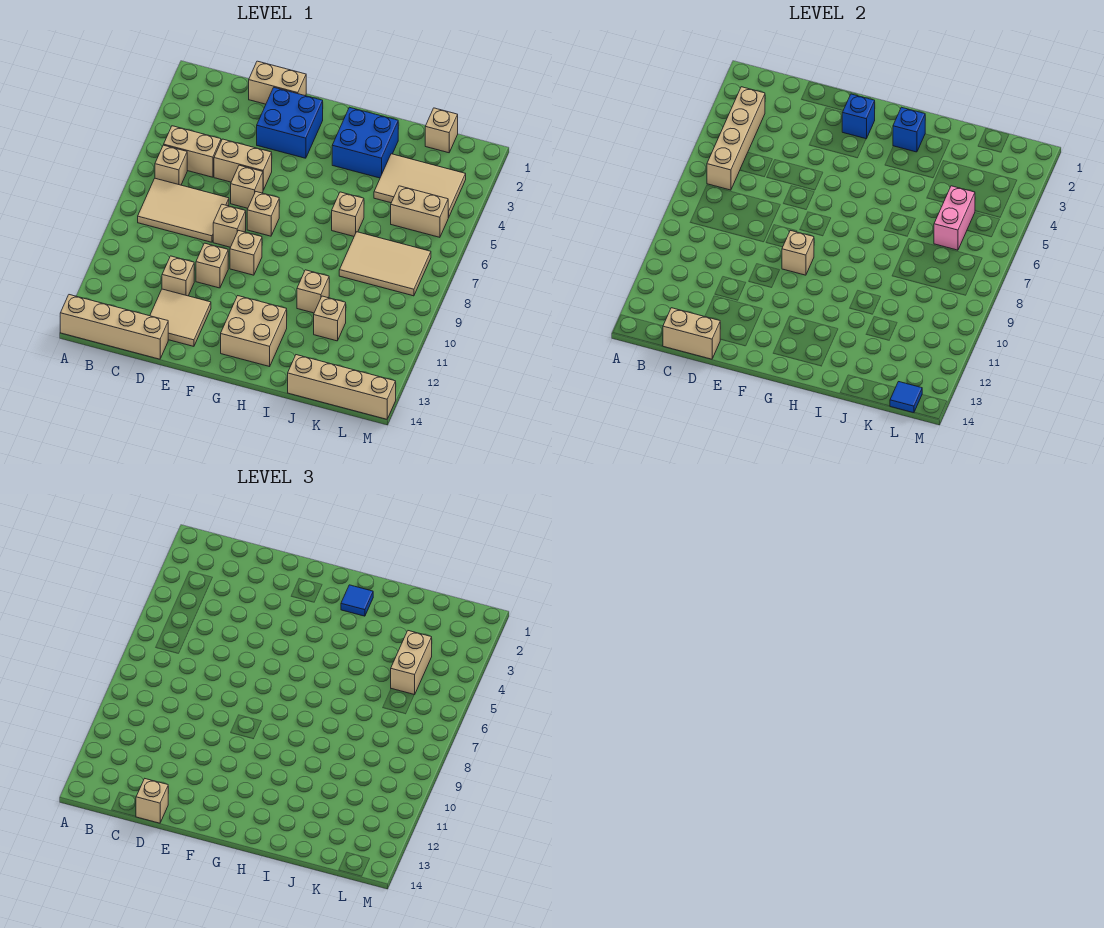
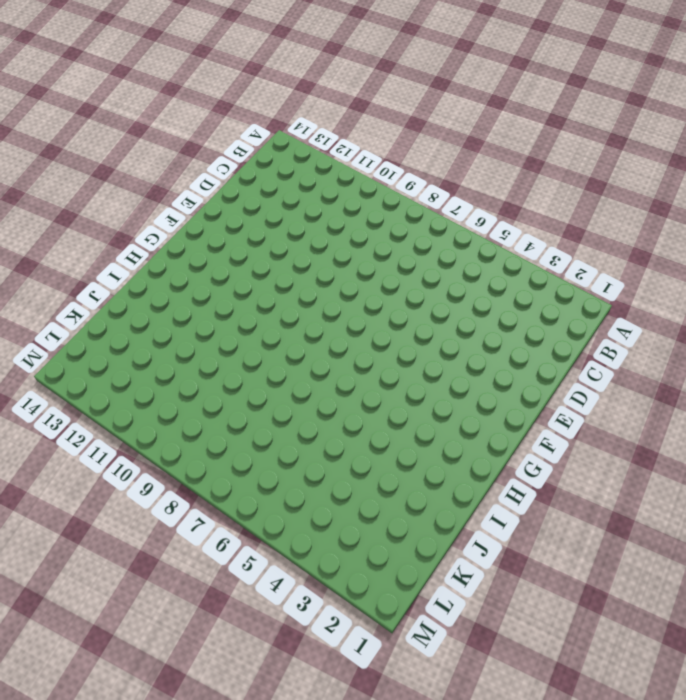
none -> tan brick A14:D14 level 1
none -> tan brick B5:C5 level 1
none -> tan brick B6 level 1
none -> tan tile B7:D8 level 1

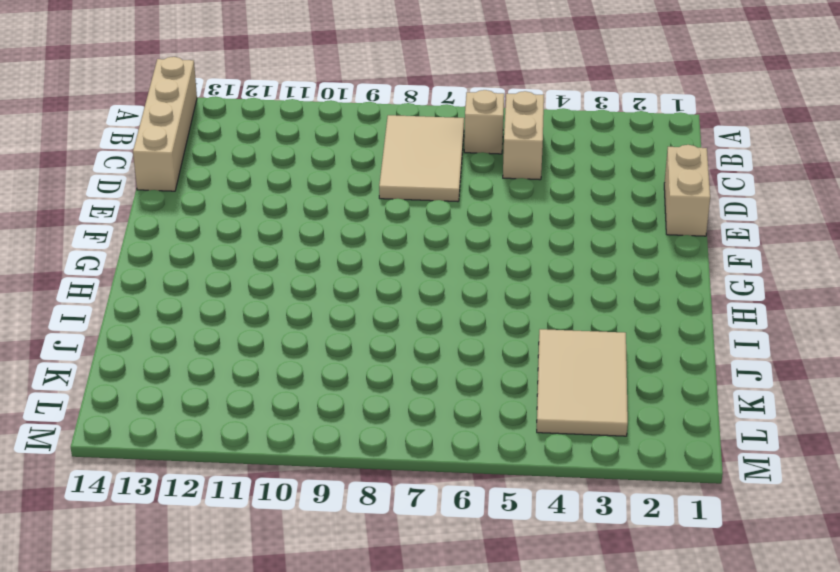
none -> tan brick D5:E5 level 1
none -> tan brick D11 level 1
none -> tan tile D12:E13 level 1
none -> blue brick E2:F3 level 1

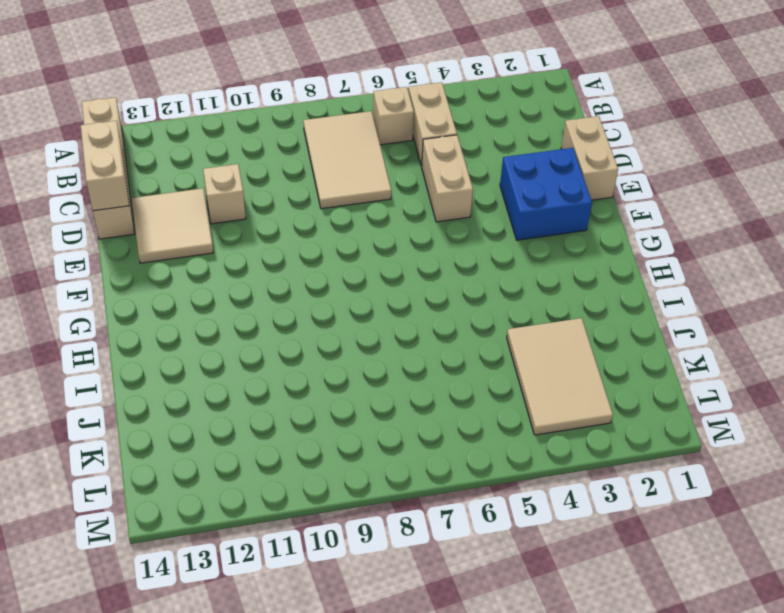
none -> tan brick E6 level 1
none -> tan brick E8 level 1
none -> tan brick E10 level 1
none -> tan brick F7 level 1

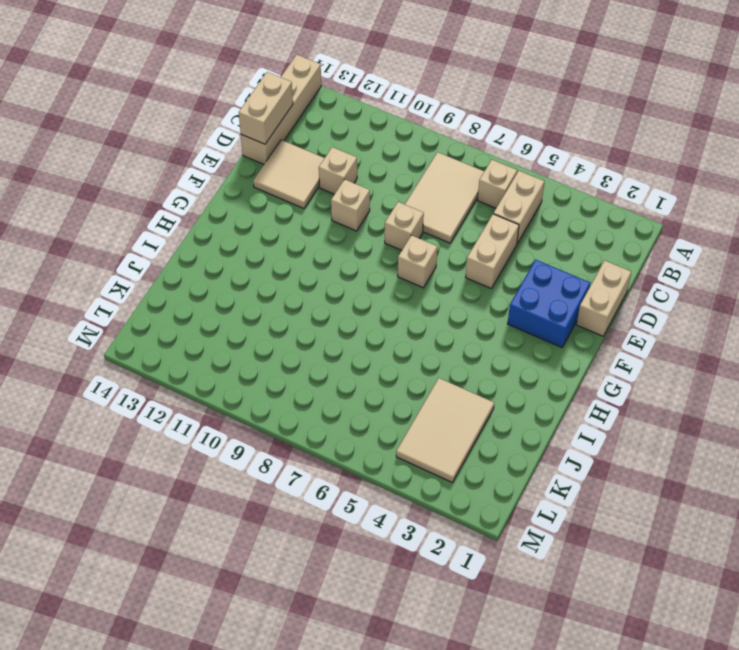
none -> tan brick E6 level 1
none -> tan brick F9 level 1
none -> tan brick G12:H13 level 1
none -> blue brick H2:I3 level 1

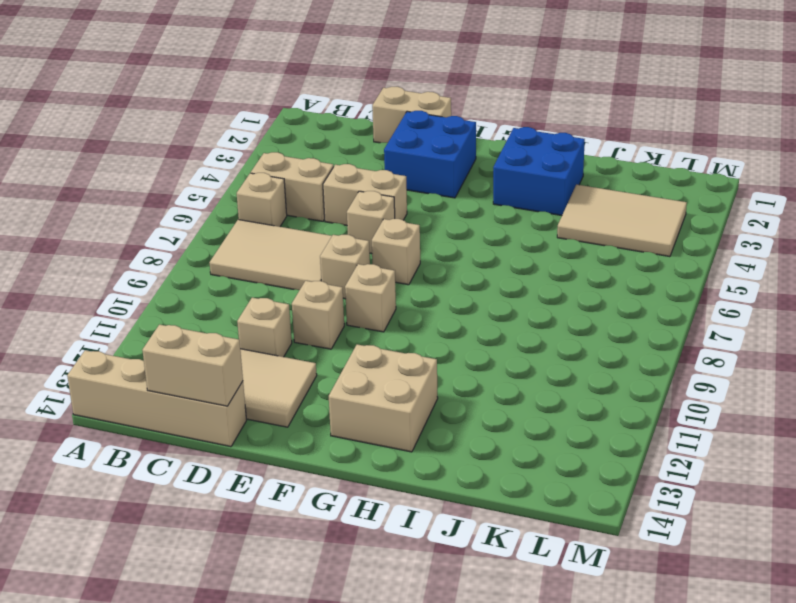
none -> tan brick I6 level 1
none -> tan brick I10 level 1
none -> tan tile J7:L8 level 1
none -> tan brick J11 level 1

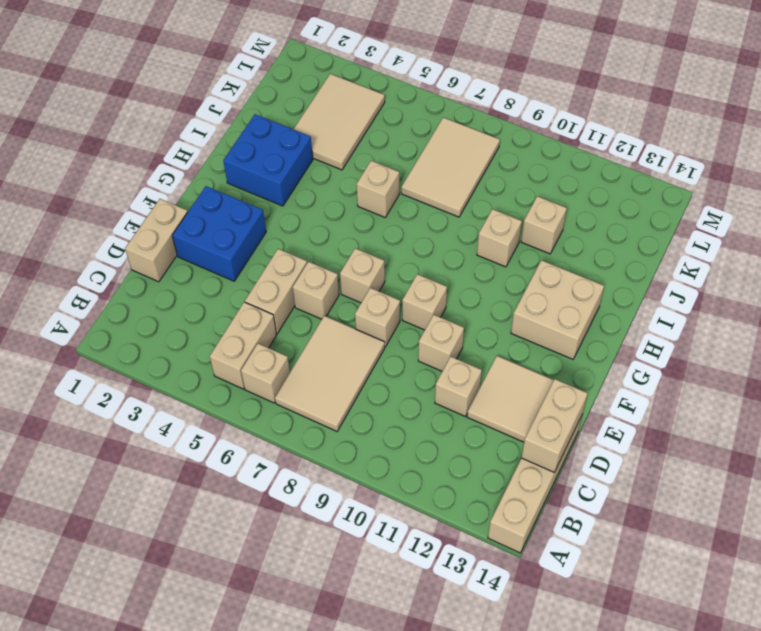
none -> tan brick J14:M14 level 1
none -> tan brick K1 level 1
none -> tan brick K5:L5 level 1
none -> tan brick B3:B6 level 2

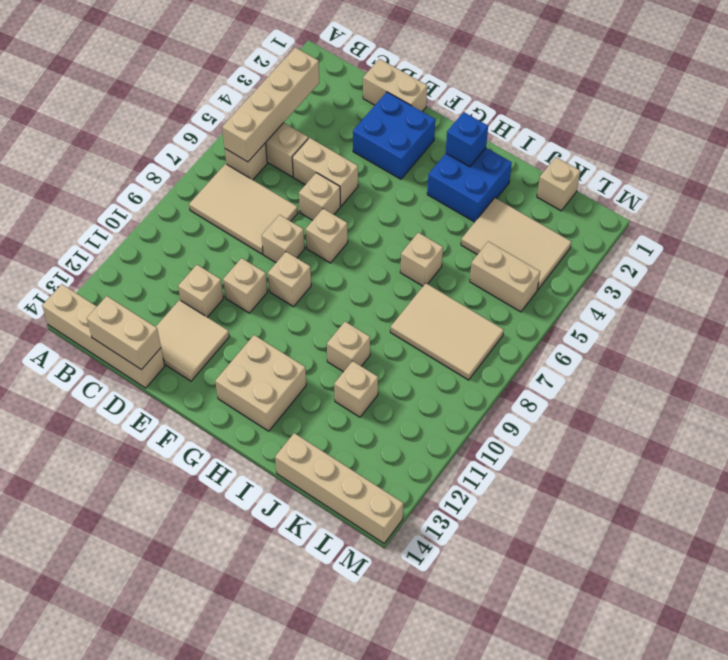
none -> blue brick F2 level 2
none -> tan brick F9 level 2
none -> pink brick K5:K6 level 2
none -> blue tile L14 level 2

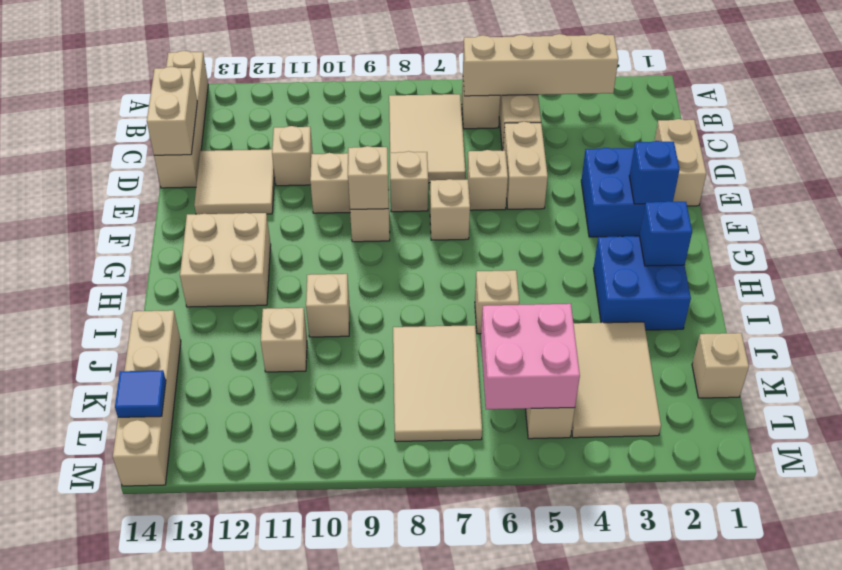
pink brick K5:L6 level 2 -> pink brick K5:K6 level 2
none -> tan brick D14 level 3
none -> blue tile H2 level 3
none -> tan brick K4:K5 level 3

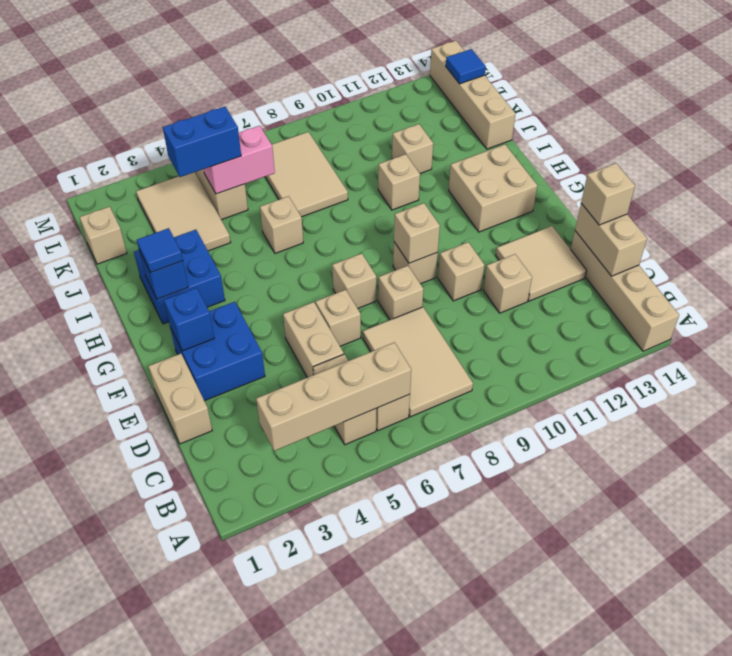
blue brick K4:K5 level 3 -> tan brick K4:K5 level 3

